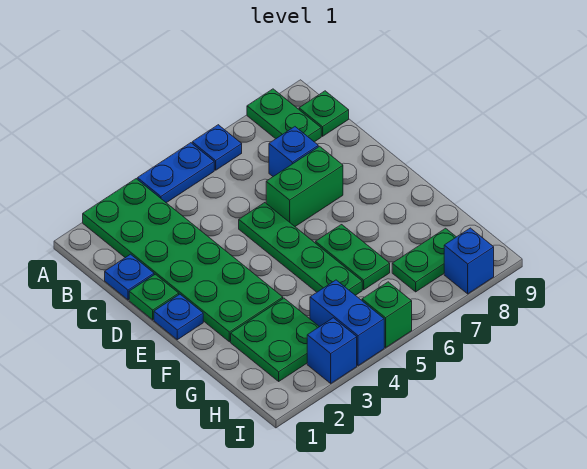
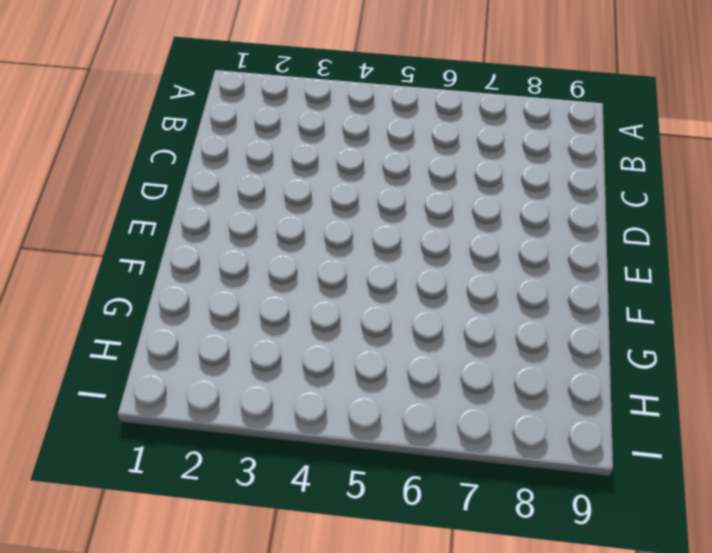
none -> green plate A2:F3 level 1
none -> blue plate A4:A5 level 1
none -> blue plate A6 level 1

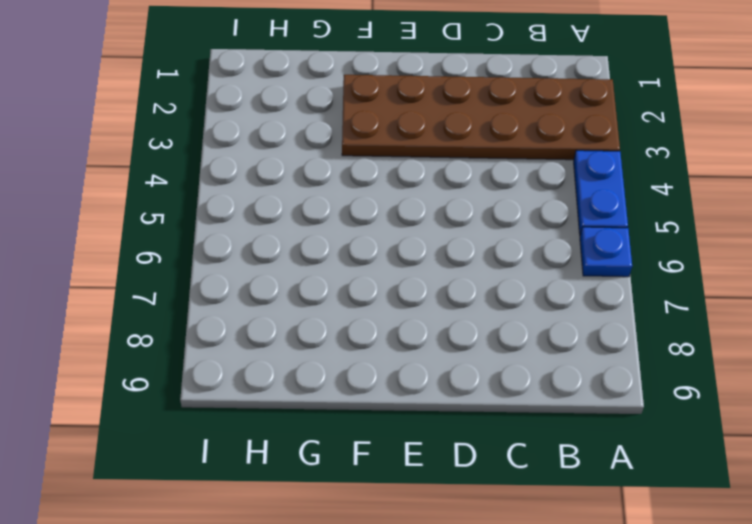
brown plate A2:F3 level 1 -> green plate A2:F3 level 1
none -> green plate A8:B8 level 1
none -> green plate B9 level 1
none -> blue plate C1 level 1

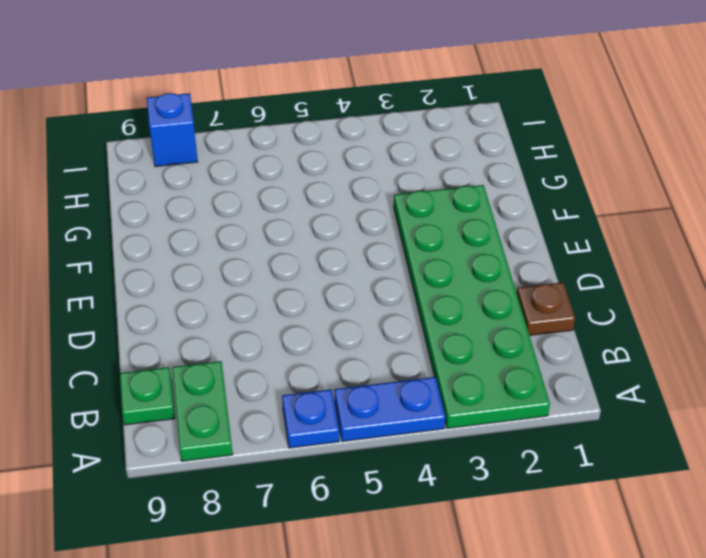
brown plate C1 level 1 -> blue plate C1 level 1
none -> blue brick C7 level 1
none -> green plate D1 level 1
none -> green plate D5:G5 level 1

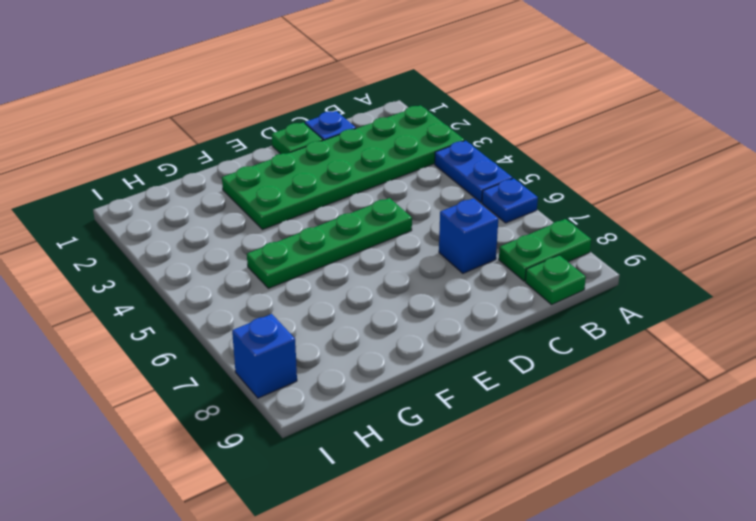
none -> green brick D6:D7 level 1
none -> blue plate E1 level 1
none -> green plate F6:G6 level 1

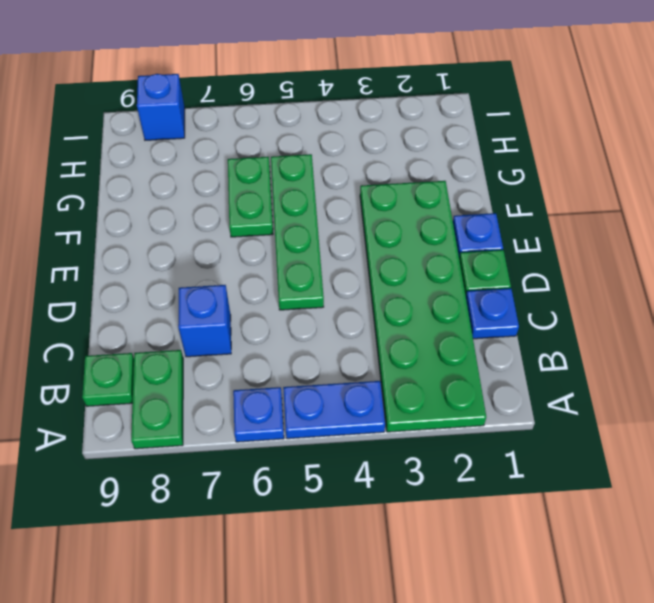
none -> green brick D6:D7 level 1
none -> green plate G2:H3 level 1
none -> blue brick H4:I4 level 1

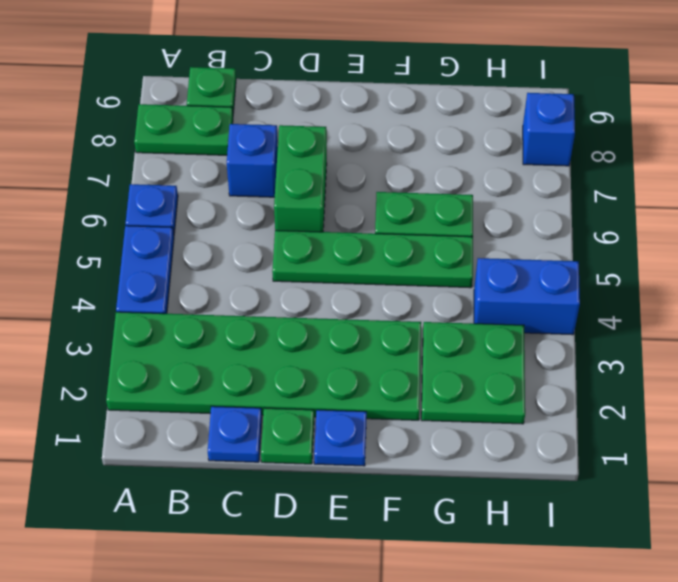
none -> green plate H7:H8 level 1
none -> blue brick I3 level 1
none -> green brick I5 level 1

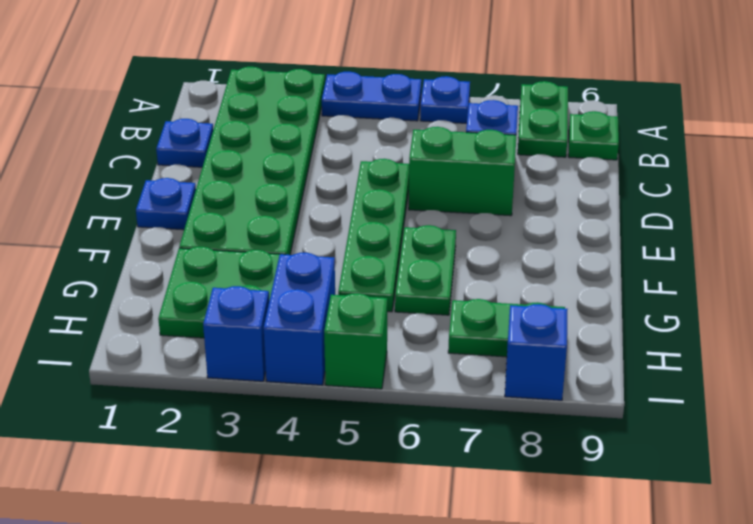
none -> green plate D1 level 1

